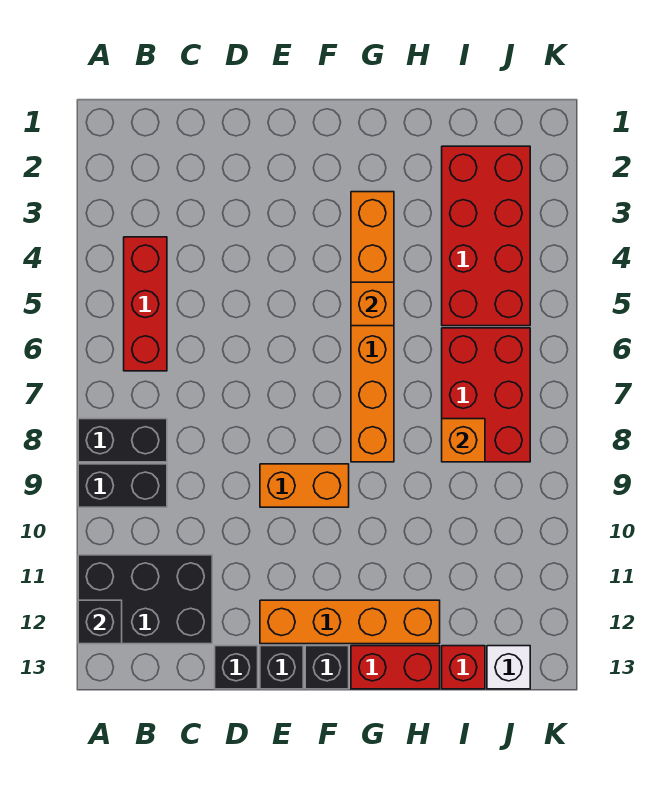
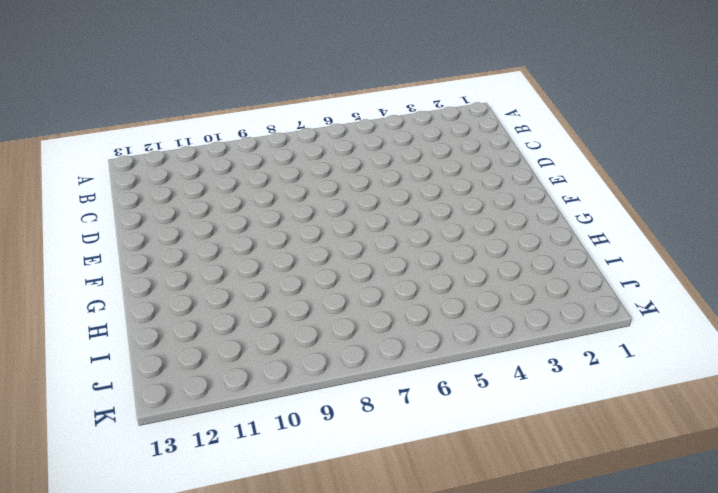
none -> black brick A8:B8 level 1
none -> black brick A9:B9 level 1
none -> black brick A11:C12 level 1

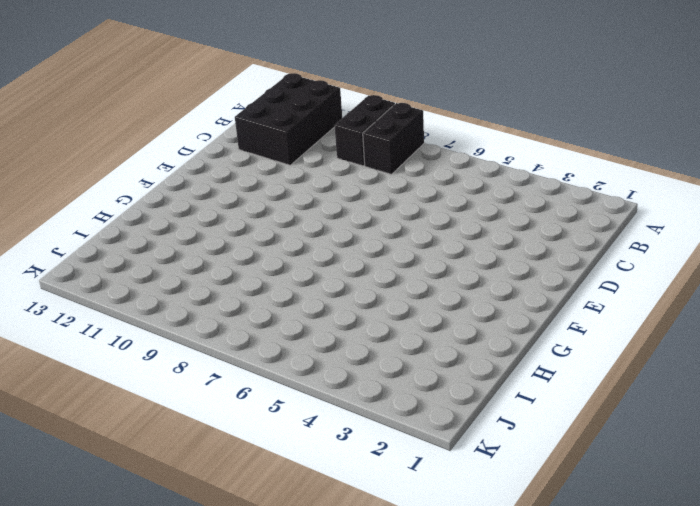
none -> red brick B4:B6 level 1
none -> black brick D13 level 1
none -> orange brick E9:F9 level 1

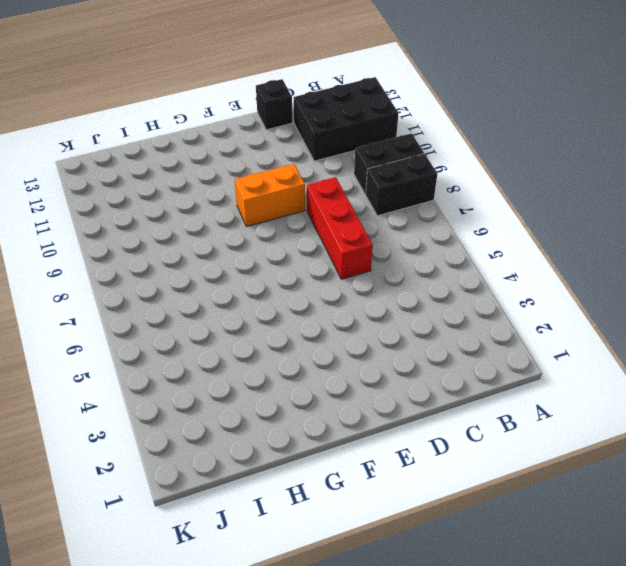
red brick D6:D8 level 1 -> red brick B4:B6 level 1
none -> orange brick E12:H12 level 1
none -> black brick E13 level 1
none -> black brick F13 level 1

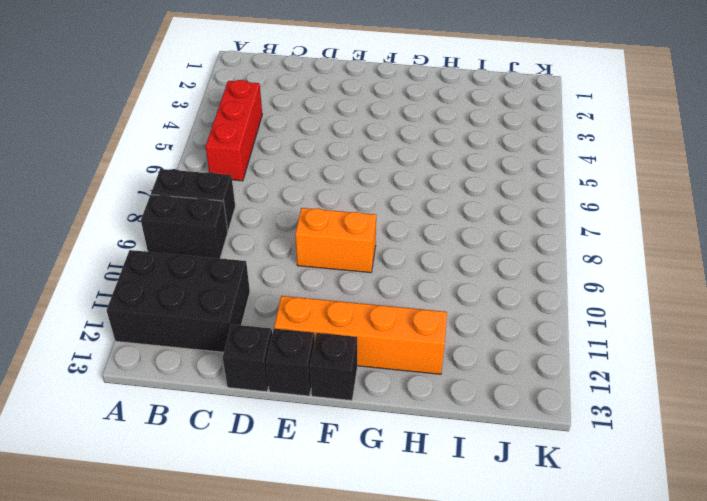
none -> orange brick G3:G8 level 1
none -> red brick G13:H13 level 1
none -> red brick I2:J5 level 1

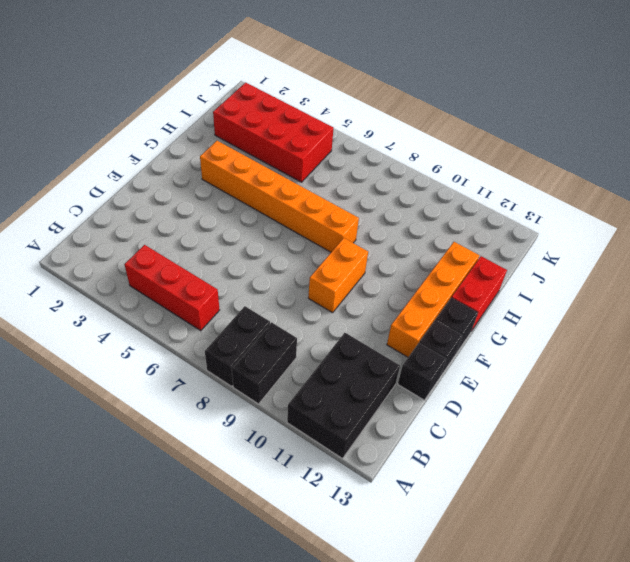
none -> red brick I6:J8 level 1
none -> red brick I13 level 1
none -> white brick J13 level 1

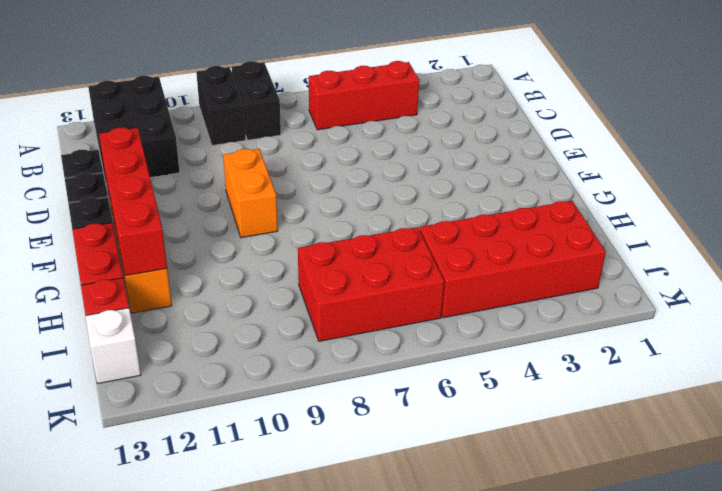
red brick E12:H12 level 2 -> none
none -> orange brick G3:G8 level 1
none -> black brick A12 level 2
none -> orange brick G5 level 2

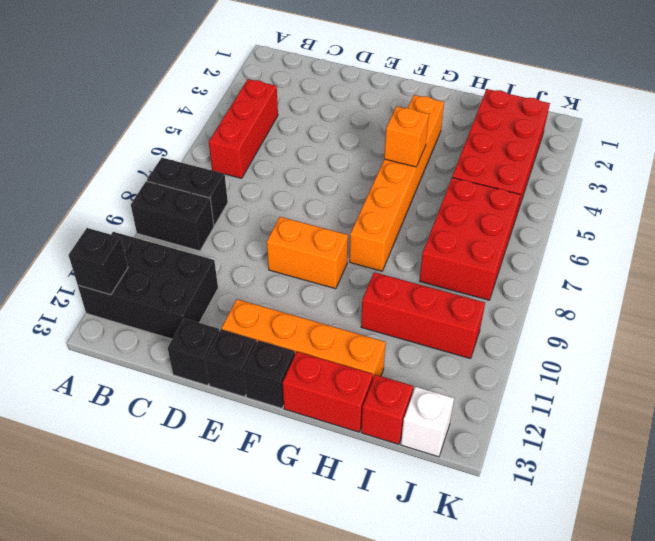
red brick H10:J10 level 1 -> none
none -> orange brick I8 level 2

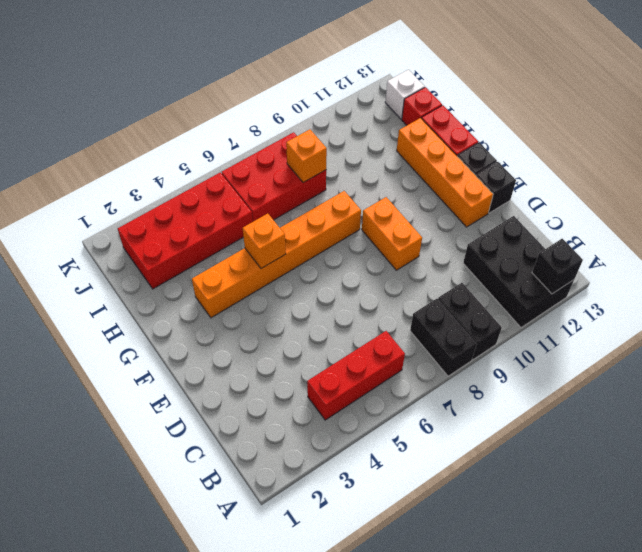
none -> black brick D13 level 1

